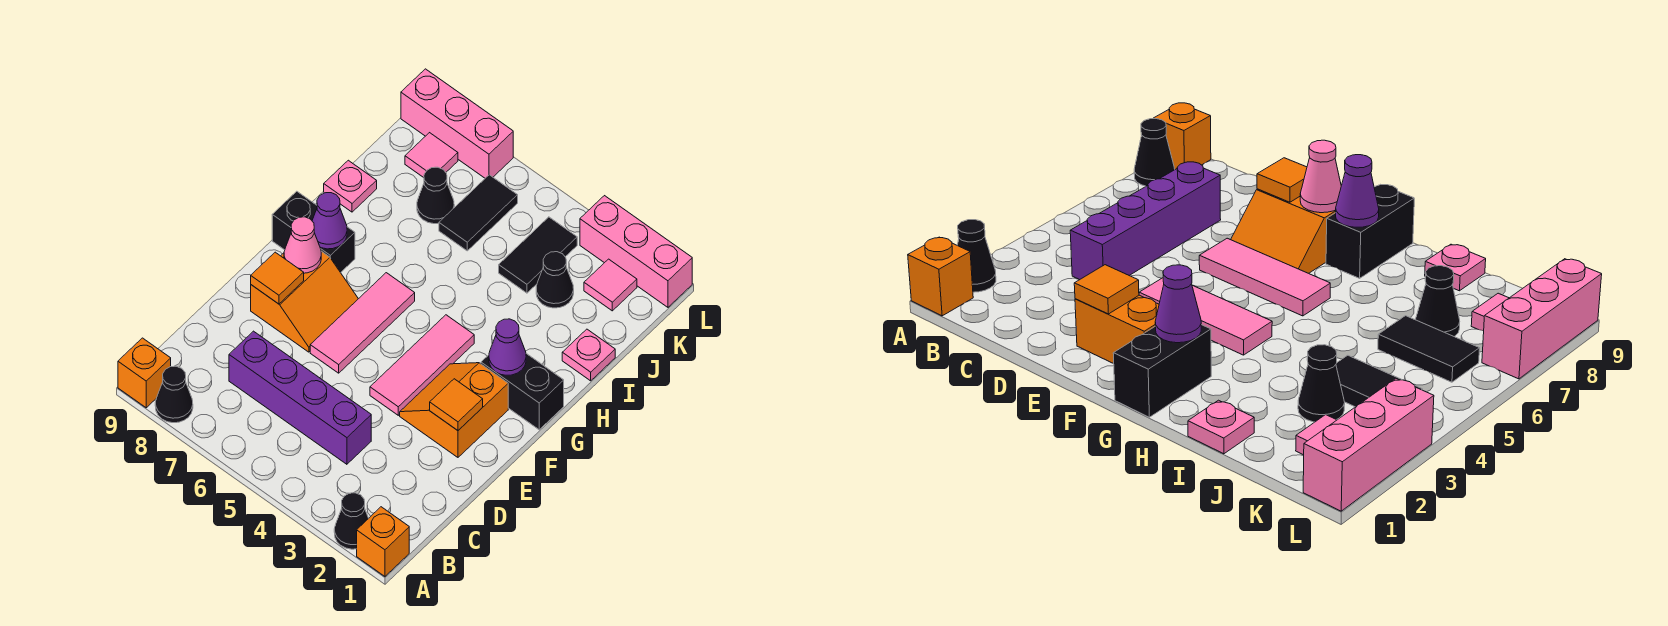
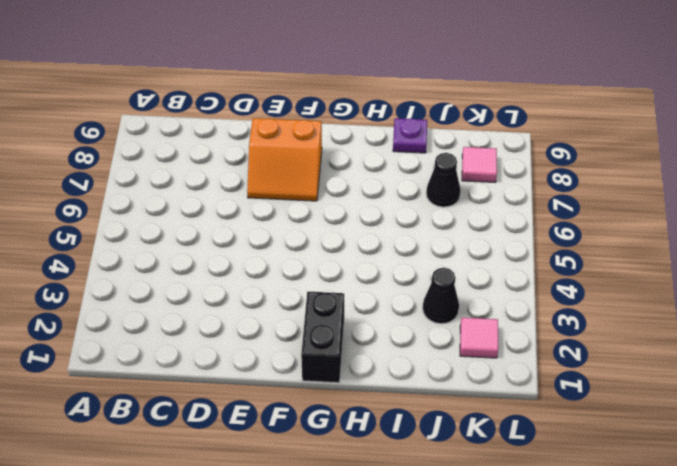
purple plate I9 level 1 -> pink plate I9 level 1
none -> orange brick A1 level 1
none -> black cone A2 level 1
none -> black cone A8 level 1

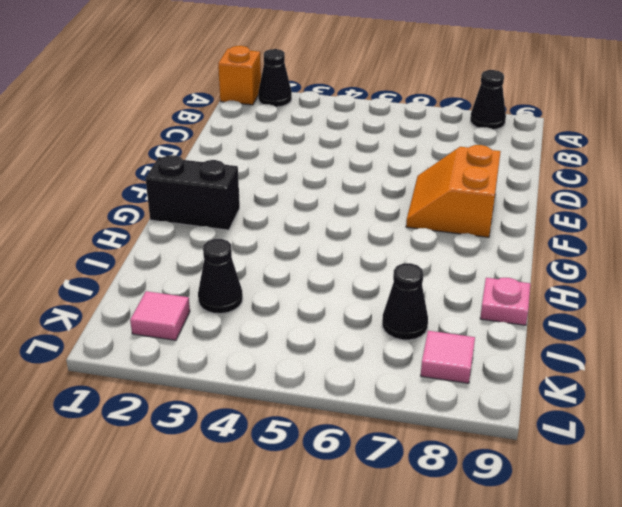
none -> orange brick A9 level 1
none -> purple brick C4:C7 level 1
none -> orange slope E2:F3 level 1 top 2

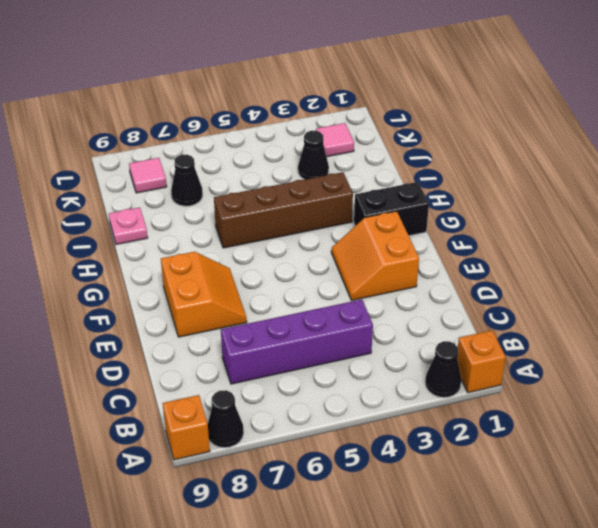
brown brick H3:H6 level 1 -> none
none -> pink tile E4:G4 level 1
none -> pink tile E6:G6 level 1
none -> black brick G8:G9 level 1

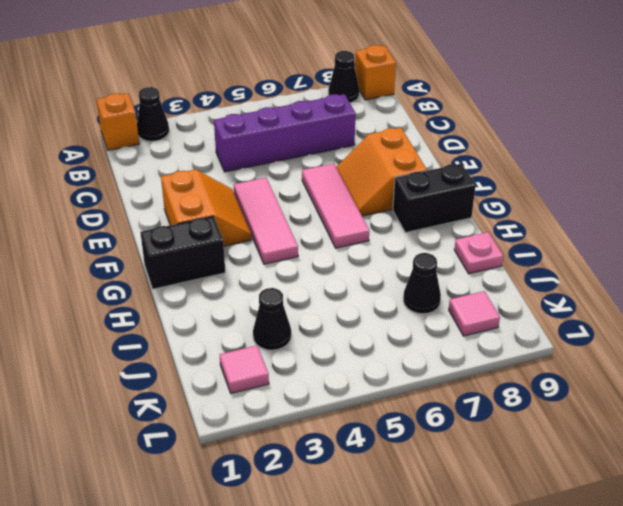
none -> pink plate I1 level 1
none -> black tile J4:K4 level 1
none -> black tile J6:K6 level 1

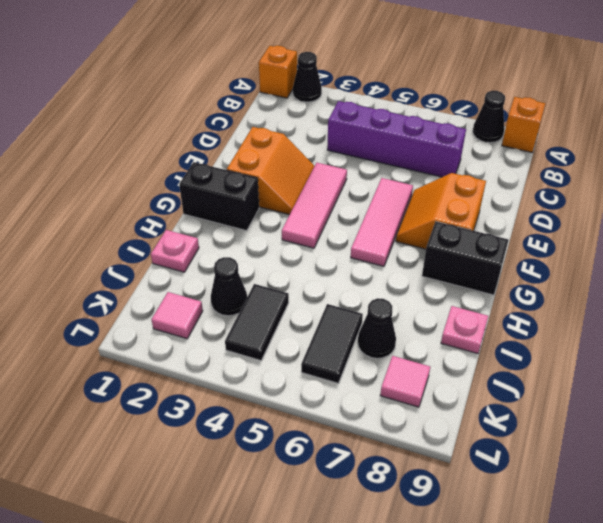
none -> pink brick L1:L3 level 1
none -> pink brick L7:L9 level 1
none -> orange tile E2 level 2

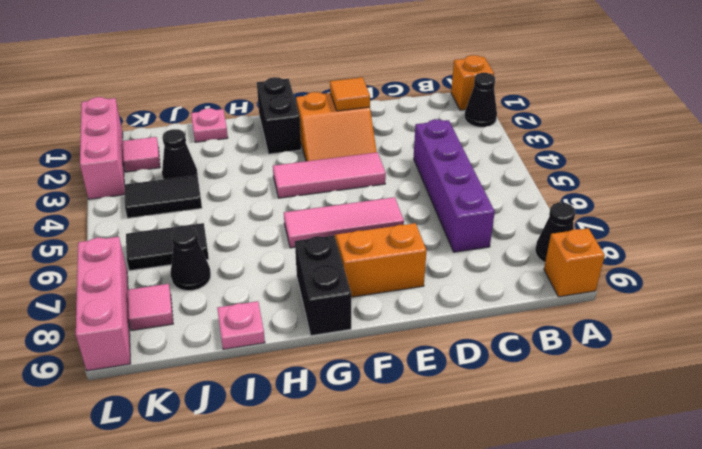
none -> orange tile E8 level 2
none -> pink cone F8 level 2
none -> purple cone G2 level 2

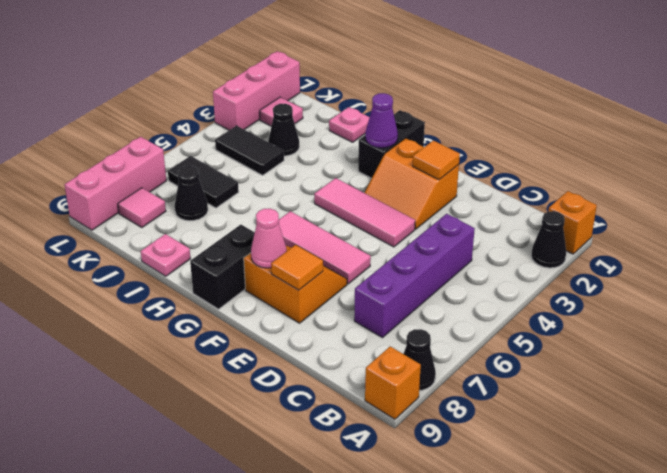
none -> purple cone G8 level 2

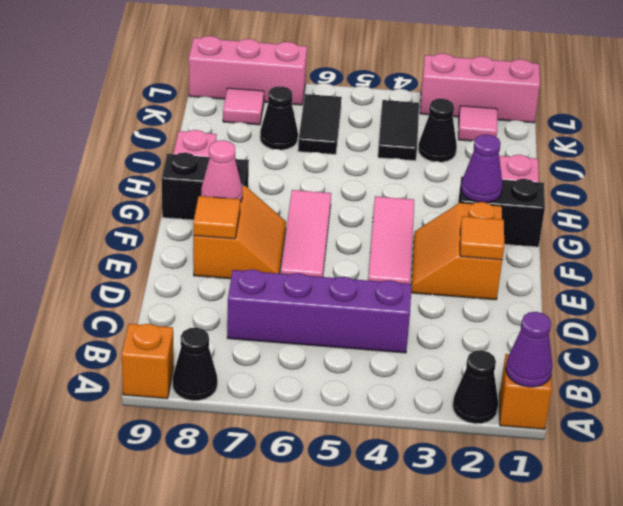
purple cone A1 level 2 -> purple cone G8 level 2

